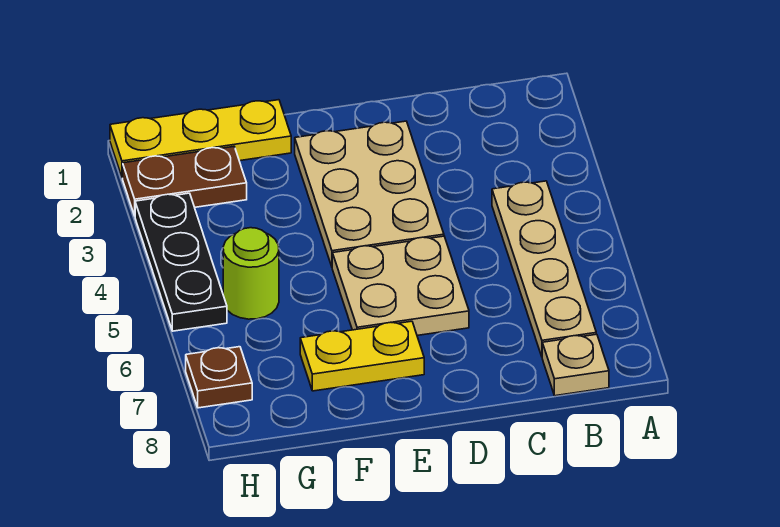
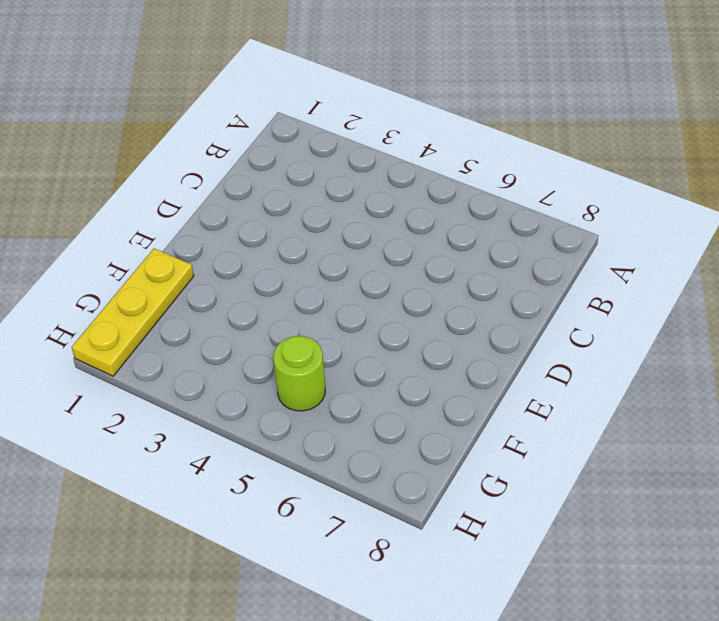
none -> tan plate B4:B7 level 1
none -> tan plate B8 level 1

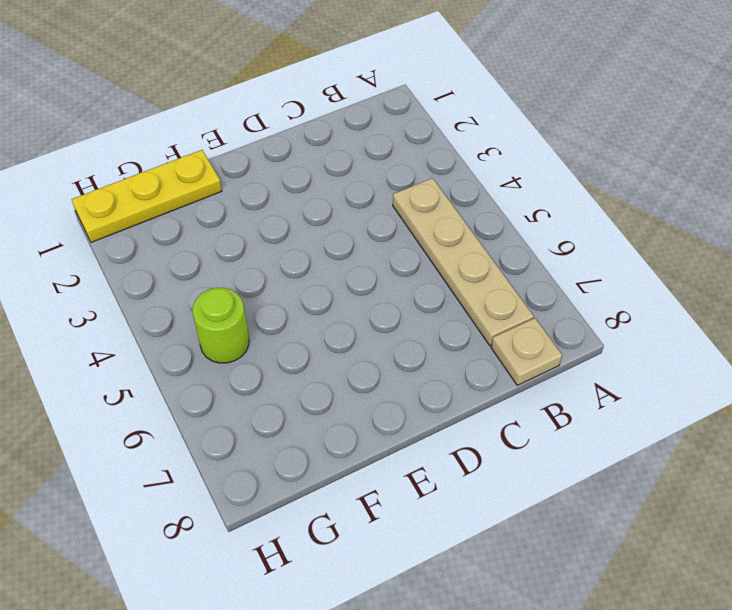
none -> tan plate D2:E4 level 1
none -> tan plate D5:E6 level 1

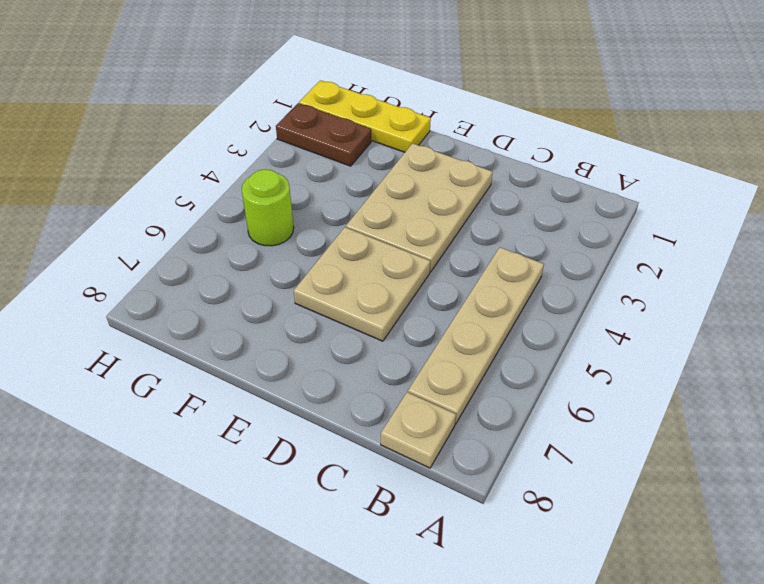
none -> yellow plate E7:F7 level 1
none -> black plate H3:H5 level 1

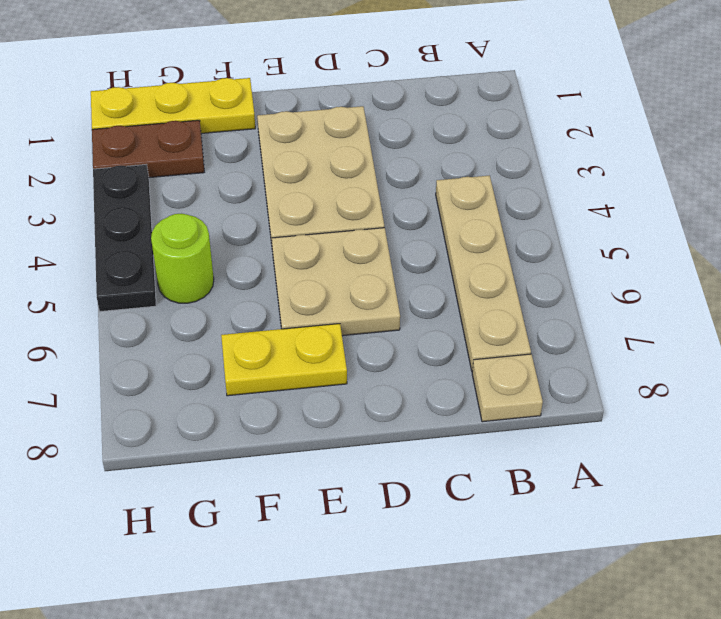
none -> brown plate H7 level 1

